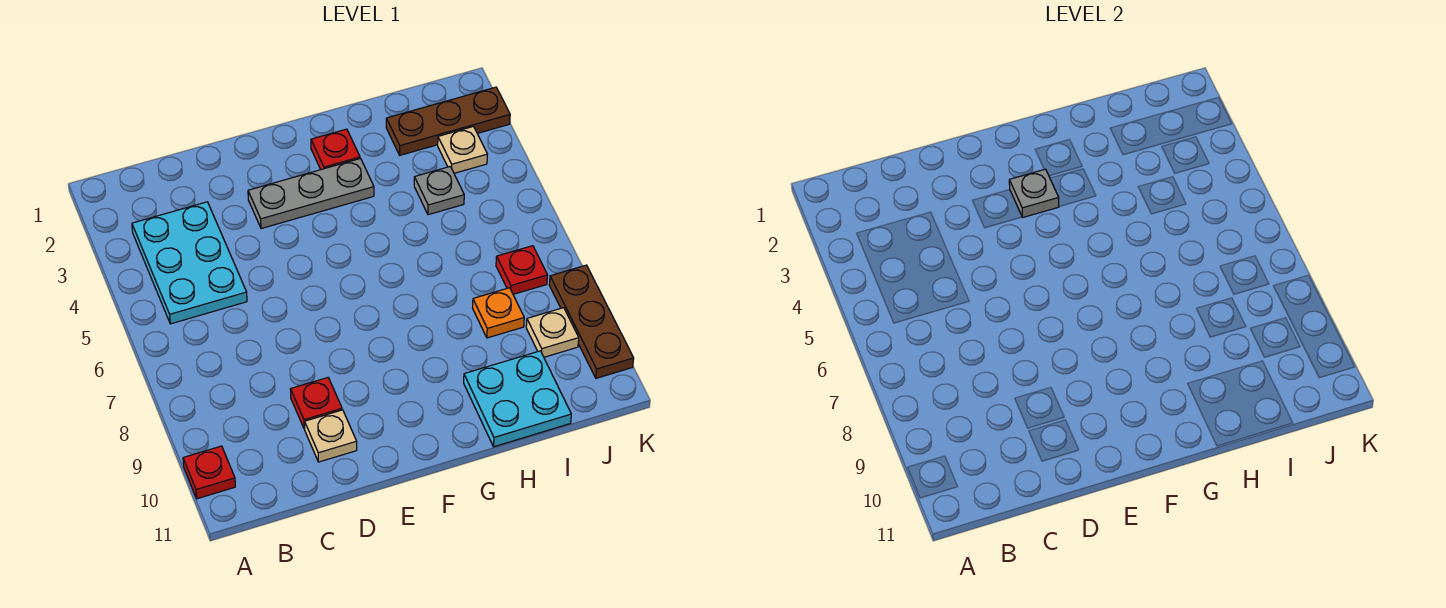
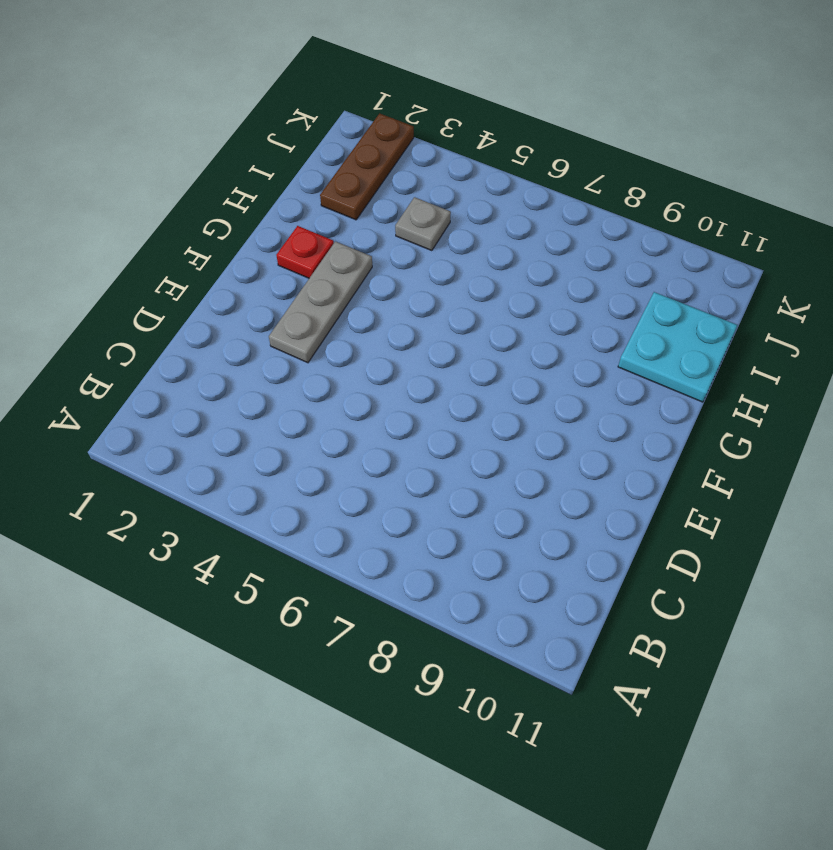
none -> red plate A10 level 1
none -> cyan plate B3:C5 level 1
none -> red plate D9 level 1

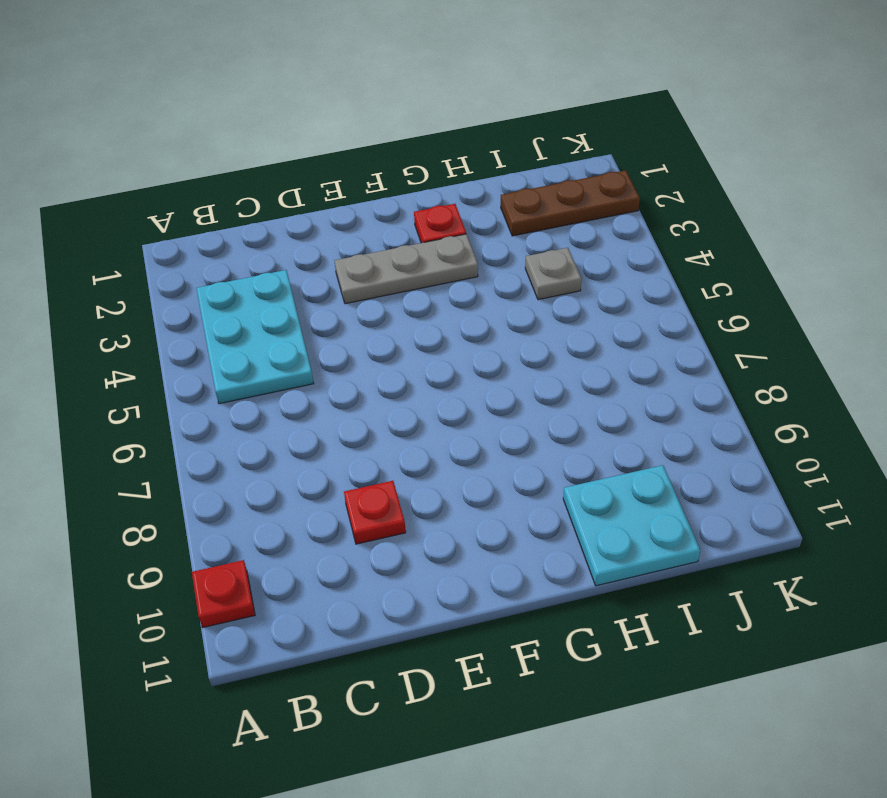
none -> tan plate D10 level 1
none -> orange plate I8 level 1
none -> tan plate J3 level 1

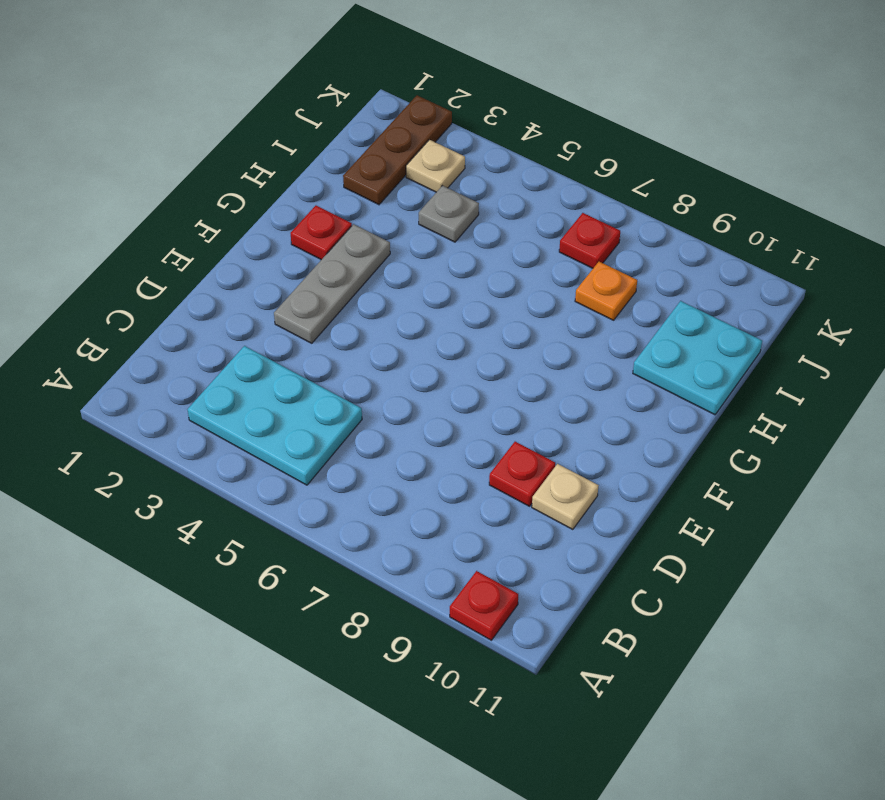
none -> tan plate J9 level 1
none -> brown plate K8:K10 level 1
none -> grey plate F3 level 2

